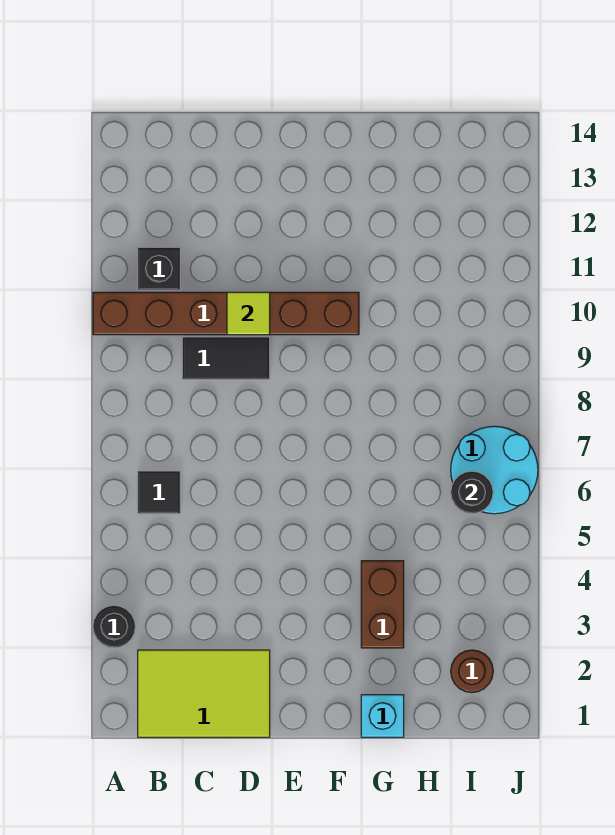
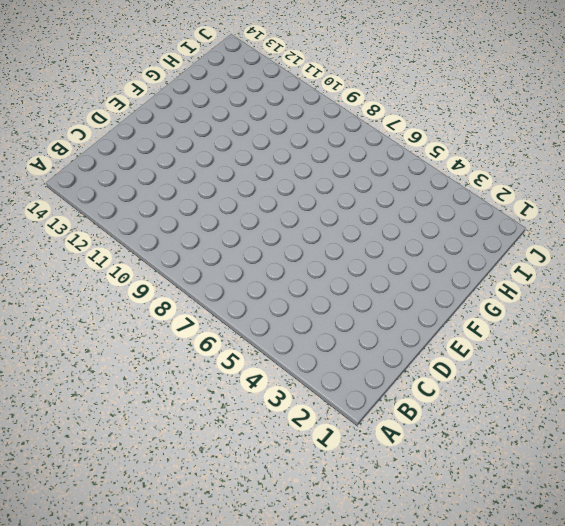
none -> black round brick A3 level 1
none -> brown brick A10:F10 level 1
none -> lime tile B1:D2 level 1

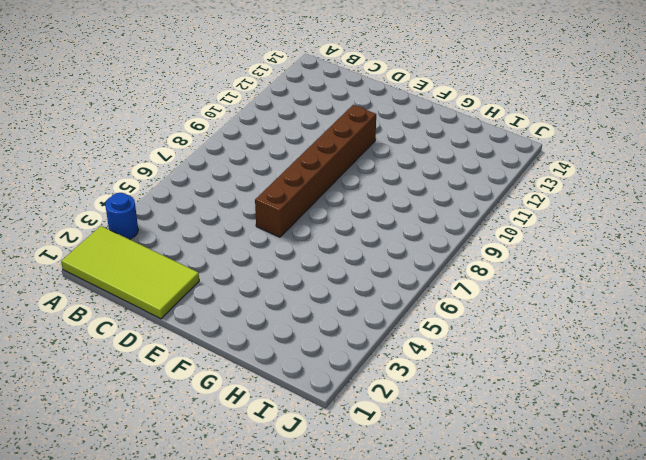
lime tile A1:D2 level 1 -> lime tile B1:D2 level 1
blue round brick A3 level 1 -> black round brick A3 level 1
brown brick E6:E11 level 1 -> brown brick A10:F10 level 1
none -> black tile B6 level 1
none -> black brick B11 level 1
none -> black tile C9:D9 level 1

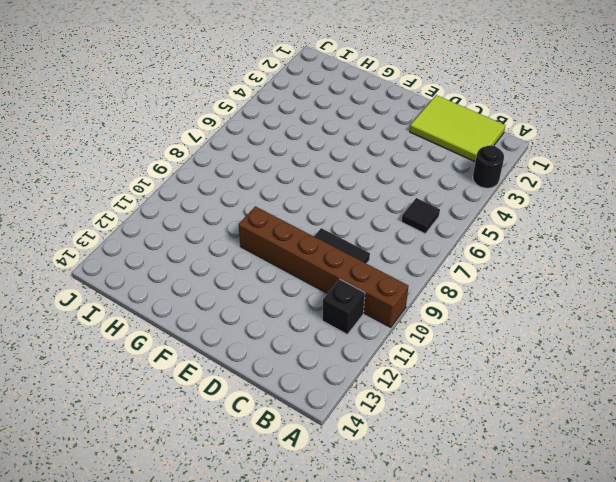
none -> cyan brick G1 level 1
none -> brown brick G3:G4 level 1
none -> brown round brick I2 level 1

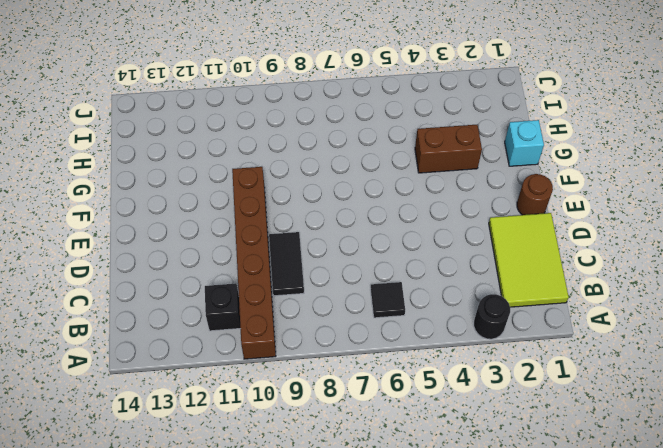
brown round brick E1 level 1 -> brown round brick I2 level 1
none -> cyan round brick I6:J7 level 1
none -> lime tile D10 level 2
none -> black round brick I6 level 2

